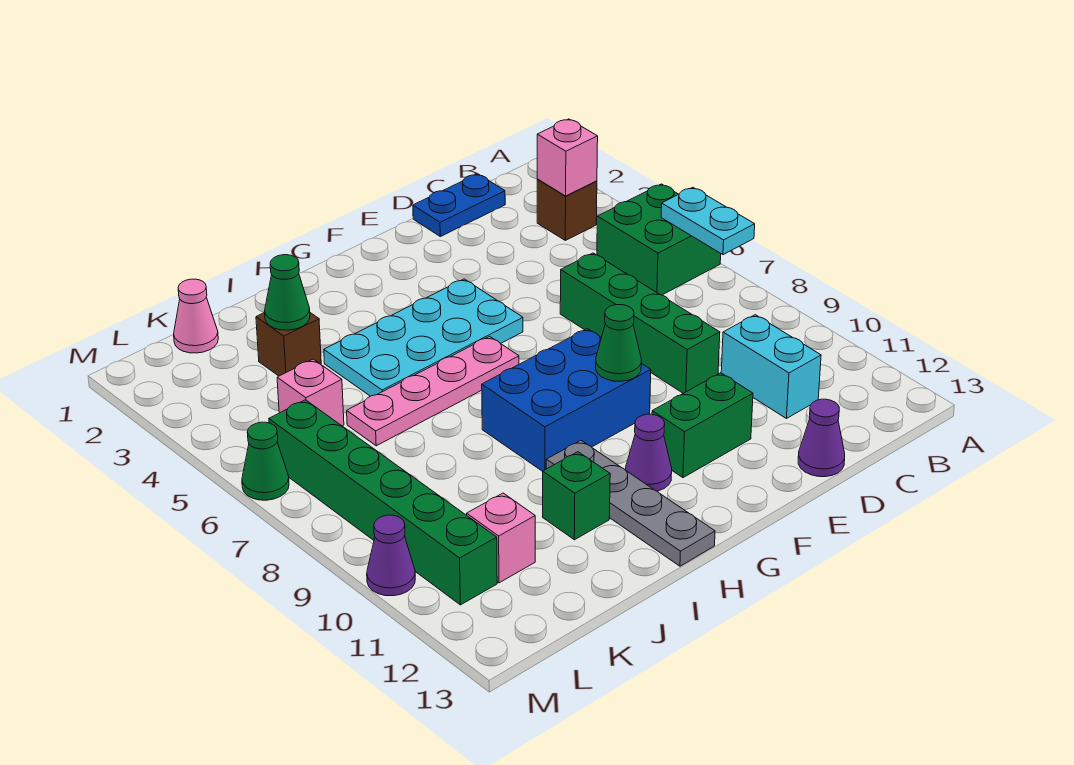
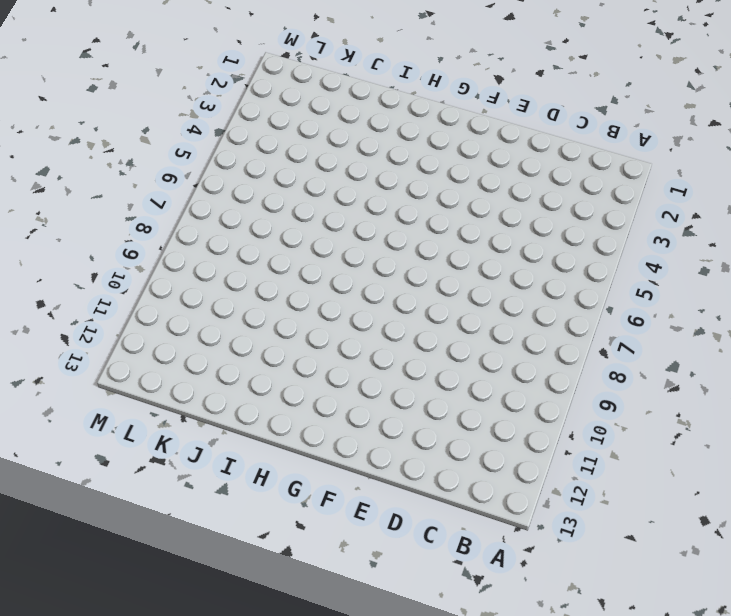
none -> green brick A5:B6 level 1
none -> brown brick B3 level 1
none -> blue plate C1:D1 level 1

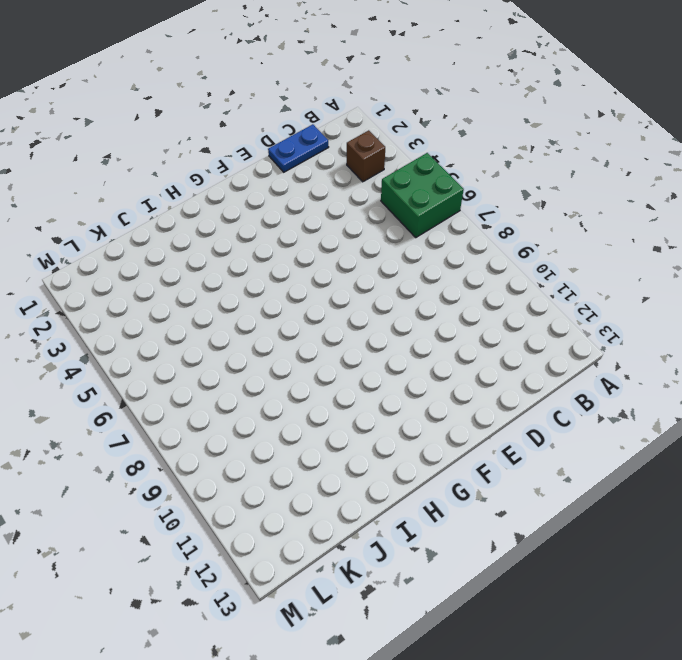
none -> cyan brick C10:C11 level 1
none -> green brick D6:D9 level 1
none -> purple cone D13 level 1

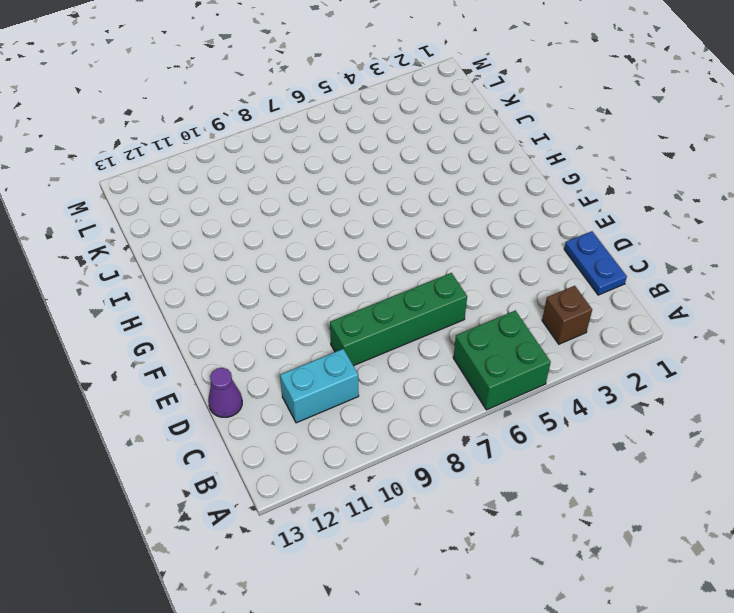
none -> green brick E11:F11 level 1
none -> cyan plate F4:I5 level 1
none -> blue brick F8:H9 level 1

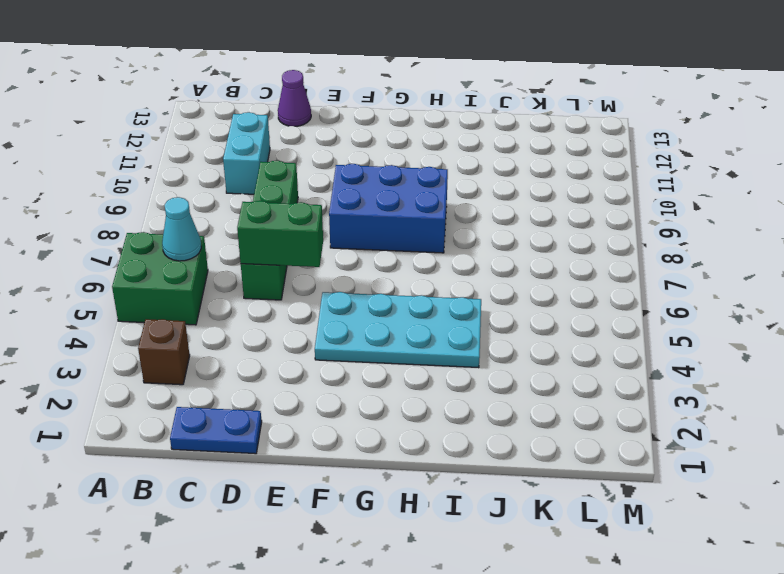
cyan cone B6 level 2 -> none
green brick D6:E6 level 2 -> green brick E11:F11 level 1
none -> pink plate G6:J6 level 1
none -> purple cone G11 level 1
none -> grey plate H10:H13 level 1

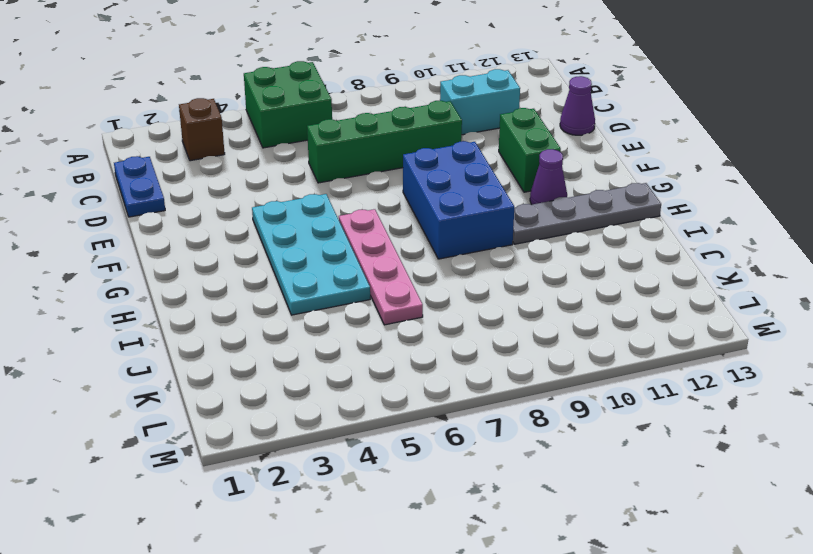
none -> green brick I11 level 1
none -> brown brick J3 level 1
none -> pink cone K1 level 1

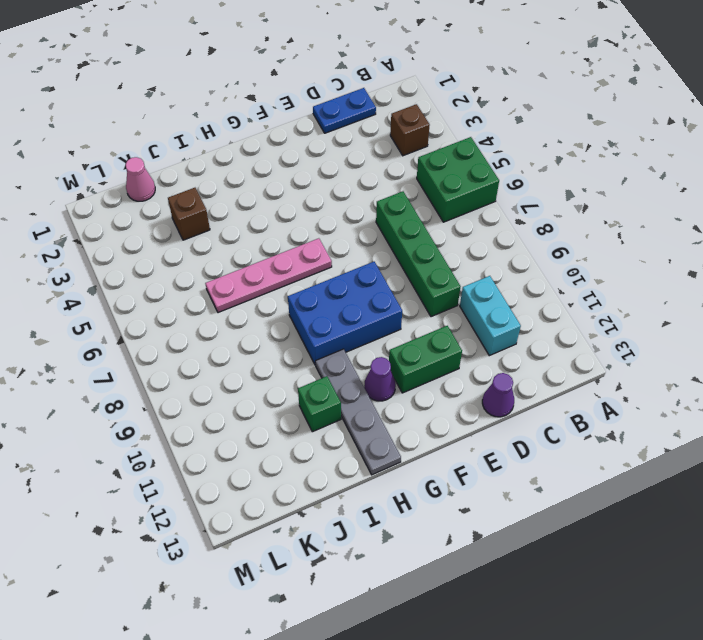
none -> cyan plate F4:I5 level 1
none -> pink brick K5 level 1
none -> pink brick K11 level 1

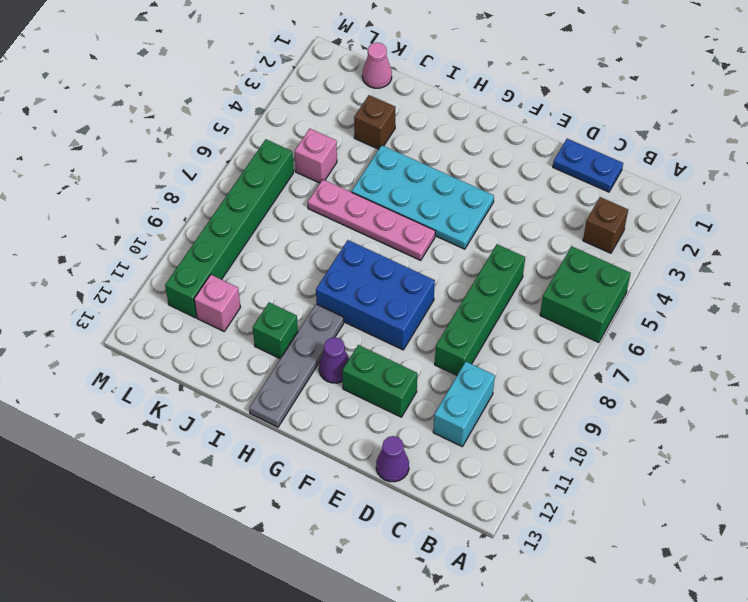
none -> green cone M6 level 1
none -> purple cone M10 level 1
none -> cyan plate A6:A7 level 2

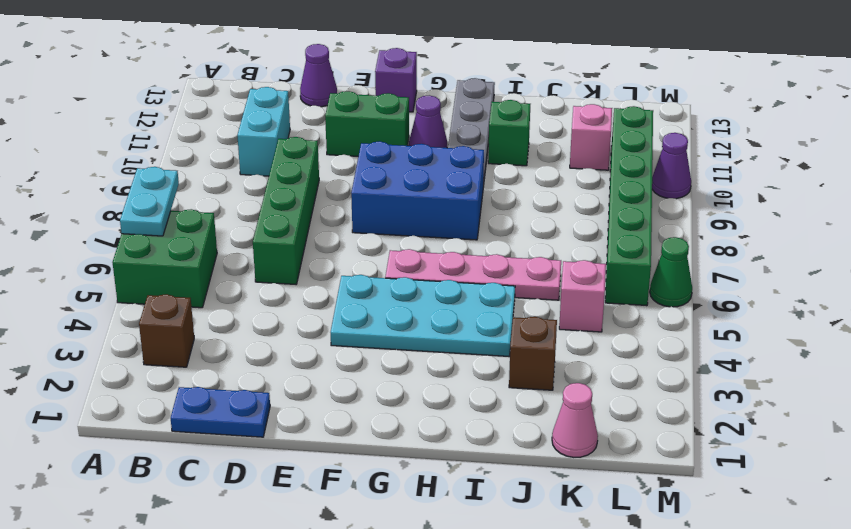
purple brick F13 level 1 -> none
none -> pink brick B3 level 2
none -> green cone F9 level 2
none -> green cone J3 level 2

